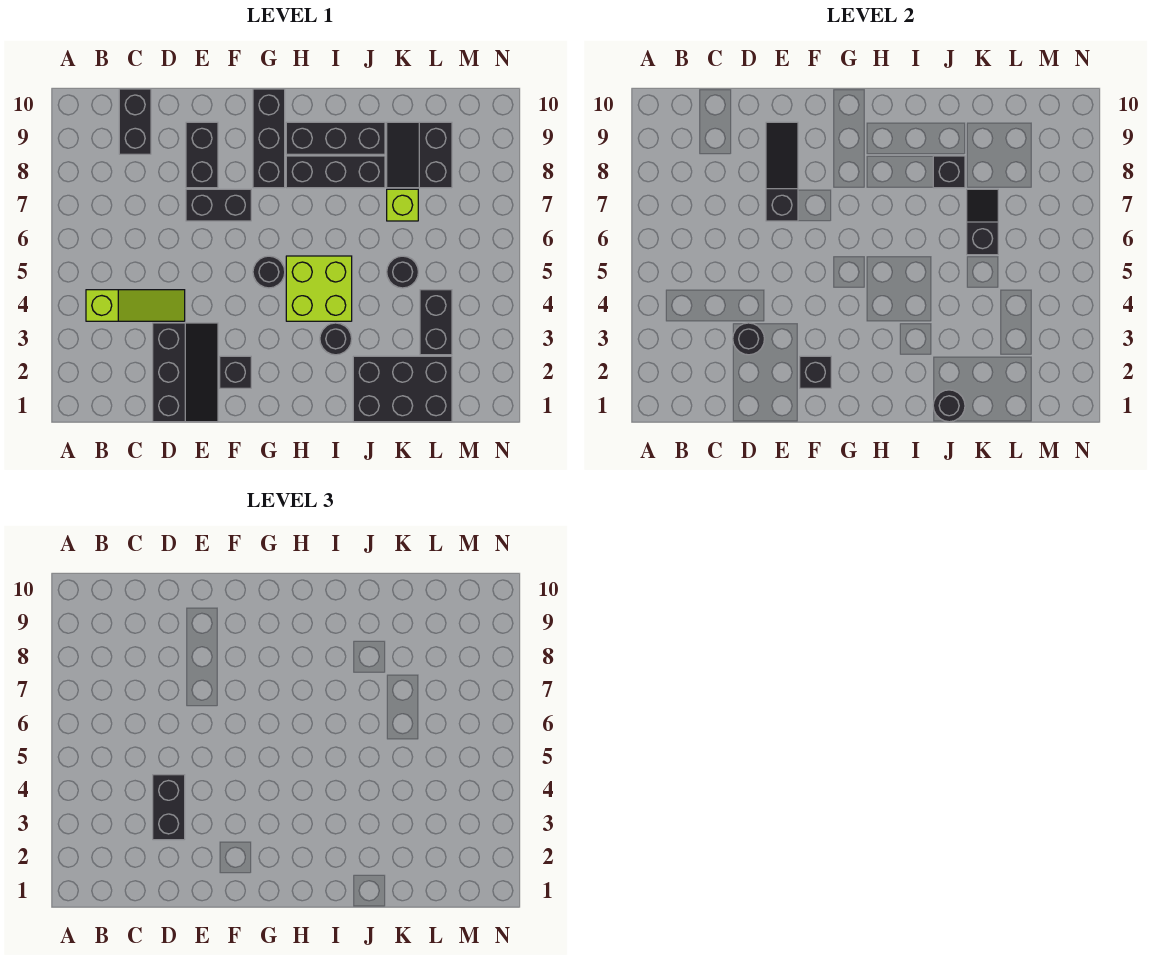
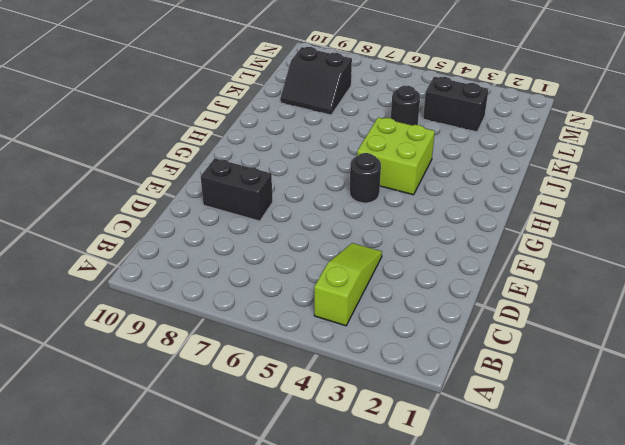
none -> black brick C9:C10 level 1
none -> black slope D1:E3 level 1 top D
none -> black brick E7:F7 level 1

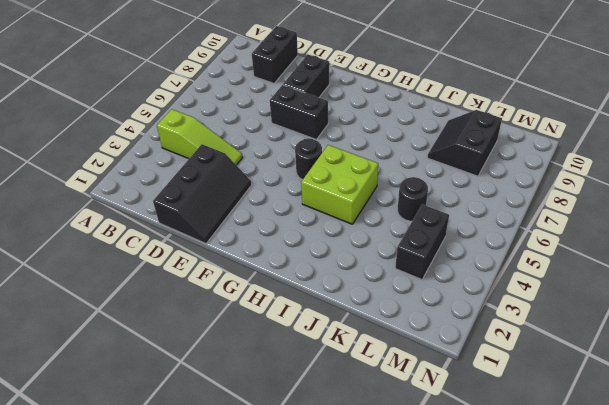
none -> black brick F2 level 1
none -> black brick G8:G10 level 1
none -> black brick H8:J8 level 1

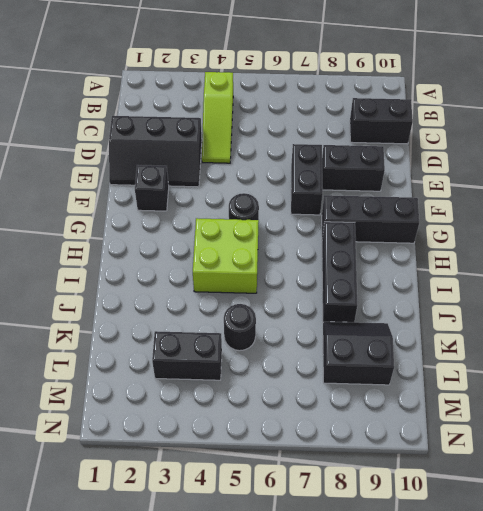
none -> black brick H9:J9 level 1
none -> black round brick I3 level 1
none -> black brick J1:L2 level 1

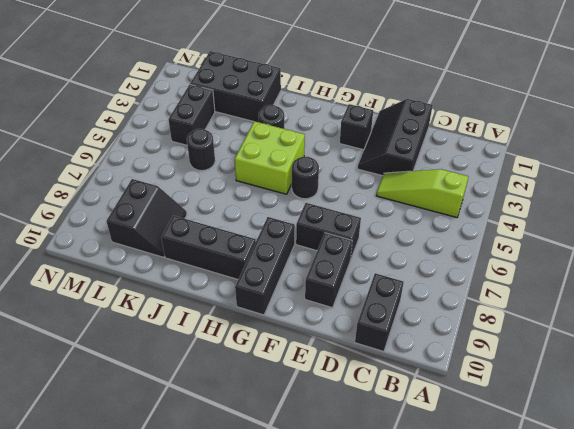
none -> black brick H8:J8 level 1
none -> lime brick K7 level 1
none -> black round brick D3 level 2

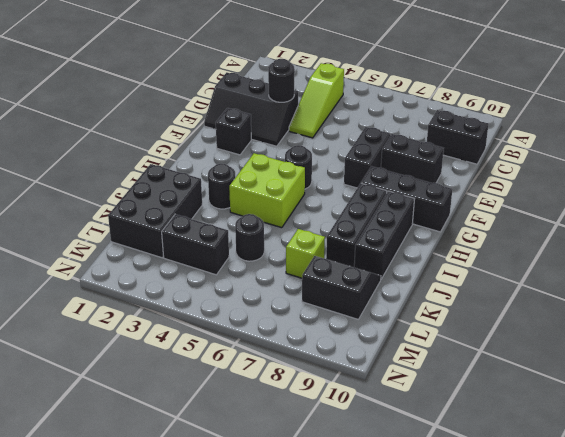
none -> black slope E7:E9 level 2 top 7
none -> black brick F2 level 2
none -> black round brick J1 level 2

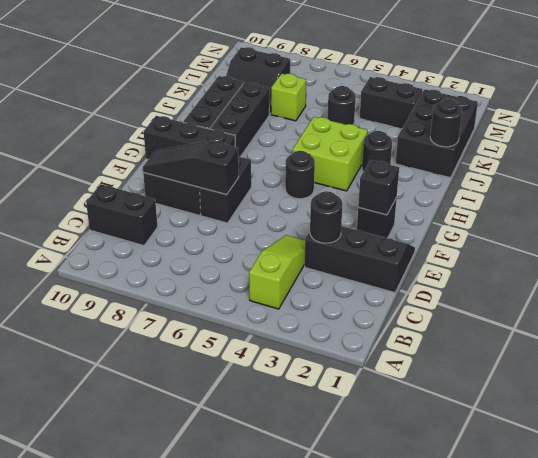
none -> black brick J8 level 2
none -> black slope K6:K7 level 2 top 6
none -> black brick D3:D4 level 3

